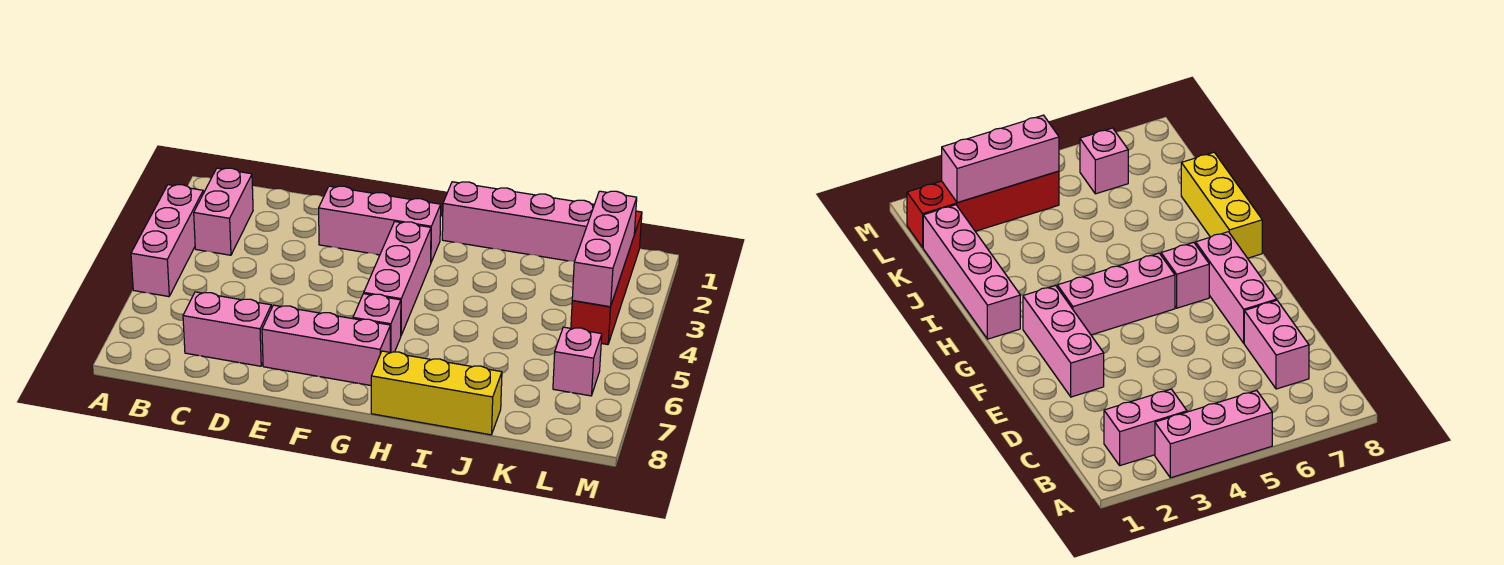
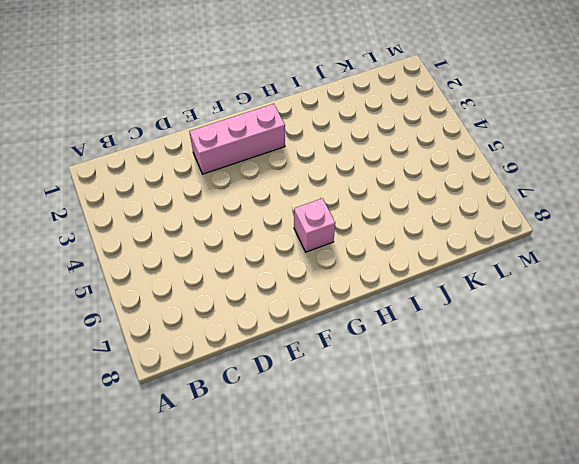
none -> pink brick A3:A5 level 1
none -> pink brick B2:B3 level 1
none -> pink brick C7:D7 level 1

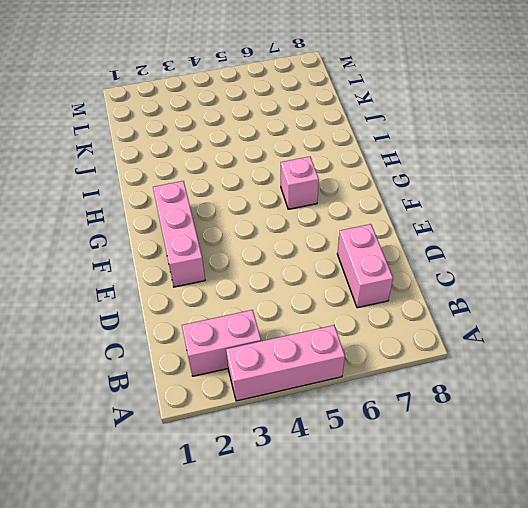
none -> pink brick E7:G7 level 1
none -> pink brick G3:G5 level 1
none -> pink brick H1:K1 level 1

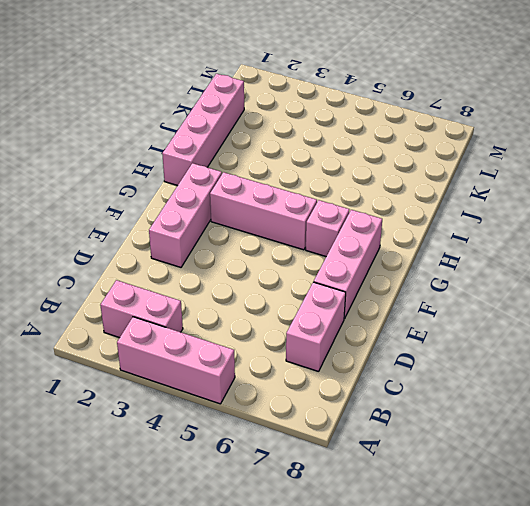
none -> yellow brick H8:J8 level 1
none -> red brick L1:L4 level 1
none -> pink brick L6 level 1

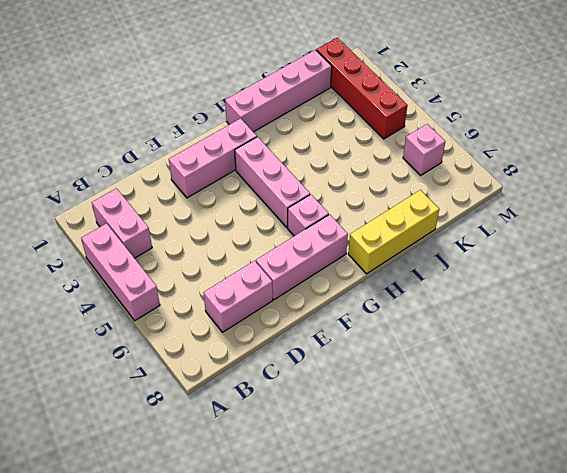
none -> pink brick L2:L4 level 2

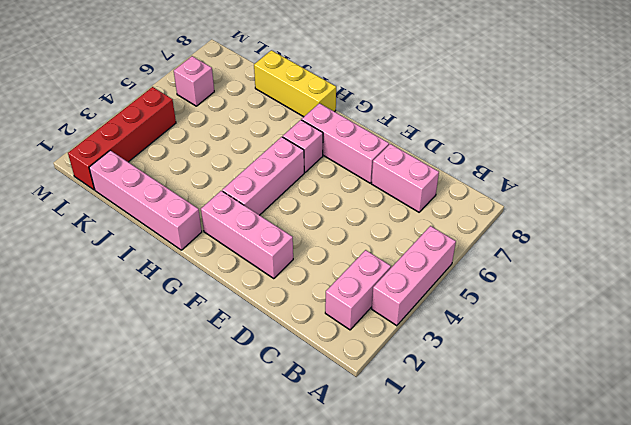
none -> pink brick L2:L4 level 2

